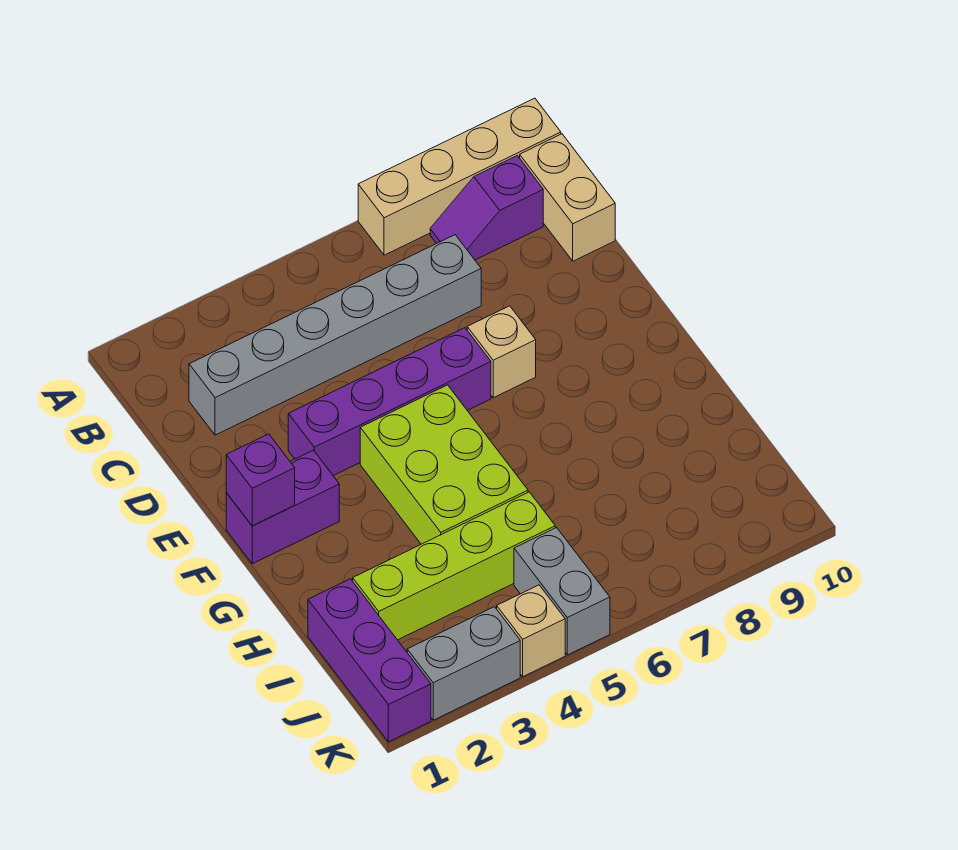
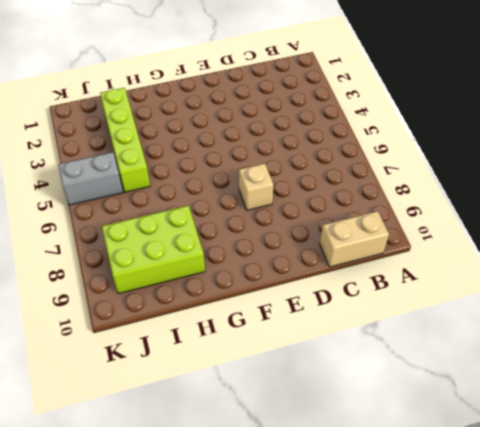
lime brick H8:J9 level 1 -> lime brick F4:H5 level 1
none -> tan brick A7:A10 level 1
none -> purple slope B8:B9 level 1 top 9
none -> grey brick C2:C7 level 1

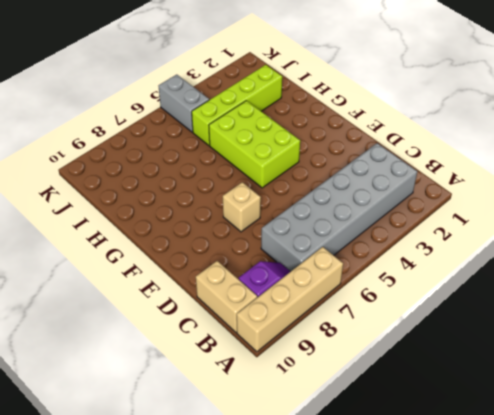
grey brick B2:C7 level 1 -> grey brick C2:C7 level 1
none -> purple brick E3:E6 level 1
none -> purple brick F1:F2 level 1
none -> purple brick I1:K1 level 1

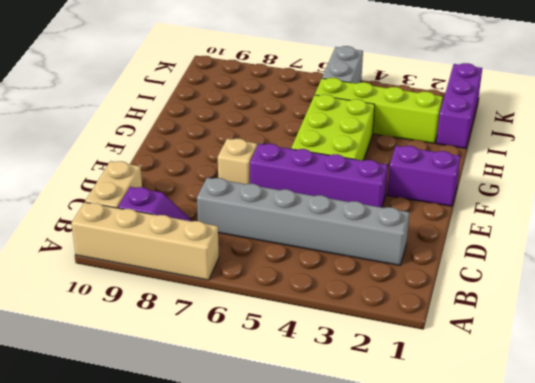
none -> grey brick K2:K3 level 1
none -> tan brick K4 level 1
none -> purple brick F1 level 2

